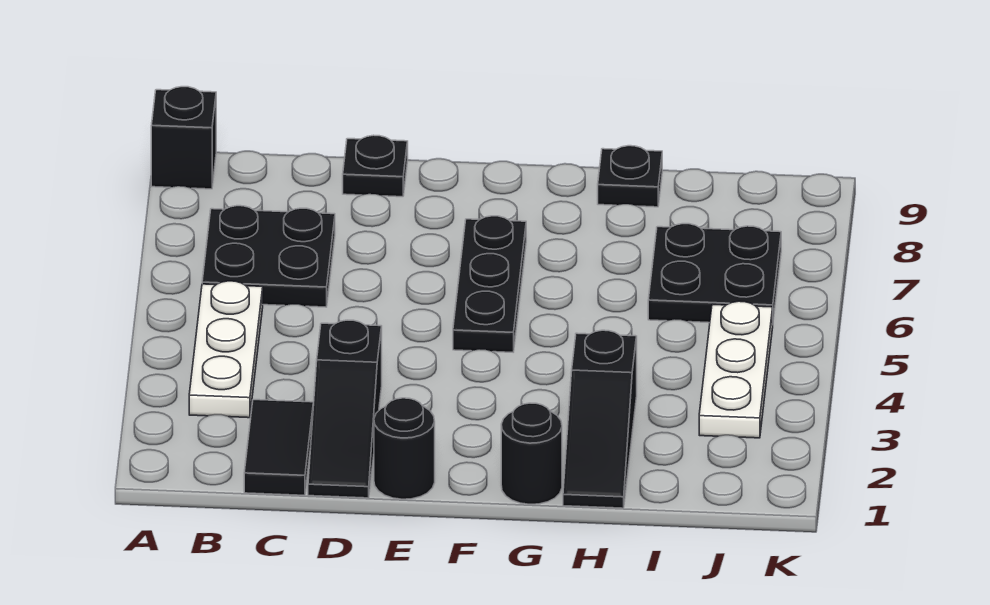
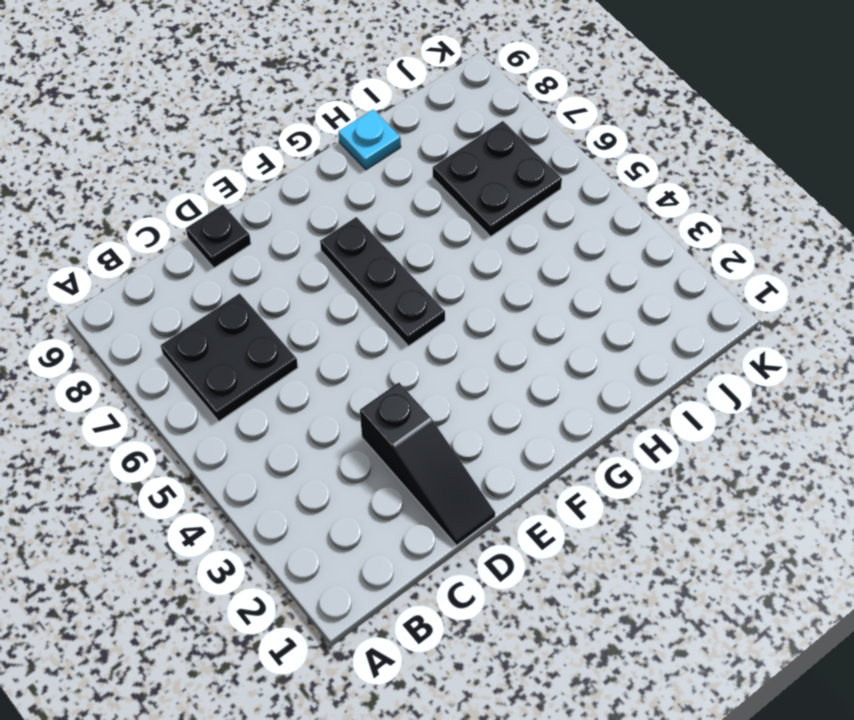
cyan plate H9 level 1 -> black plate H9 level 1
none -> black brick A9 level 1
none -> white plate B3:B5 level 1
none -> black tile C1:C2 level 1

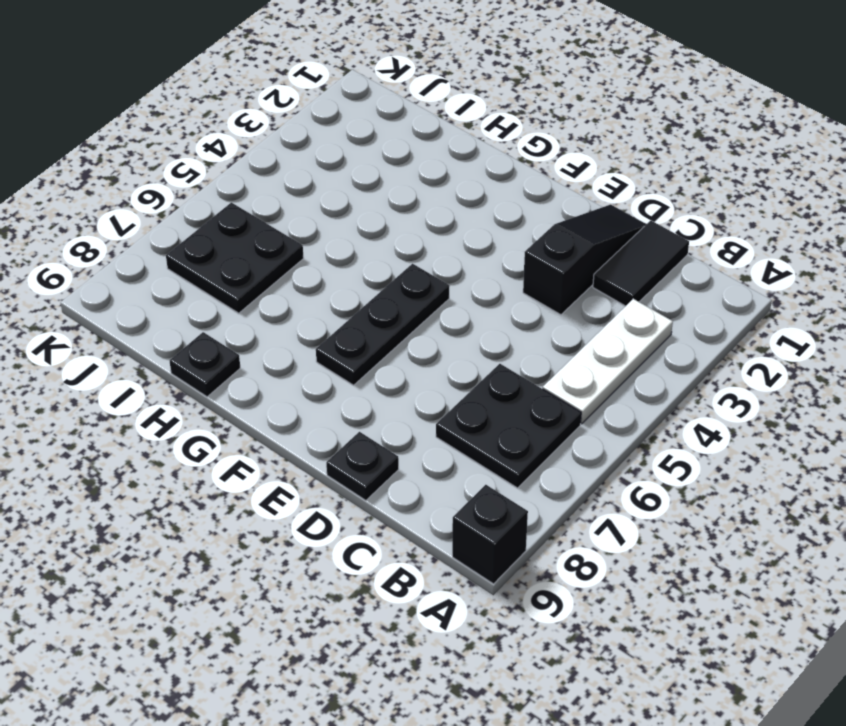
none -> black round brick E1 level 1
none -> black round brick G1 level 1
none -> black slope H1:H3 level 1 top 3

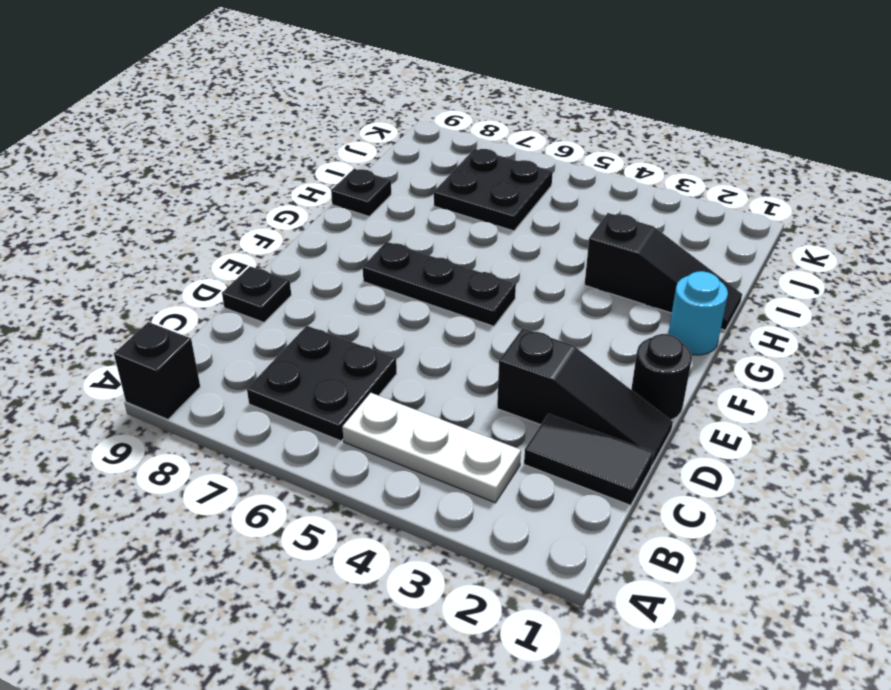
cyan round brick G1 level 1 -> black round brick G1 level 1
none -> white plate J3:J5 level 1

